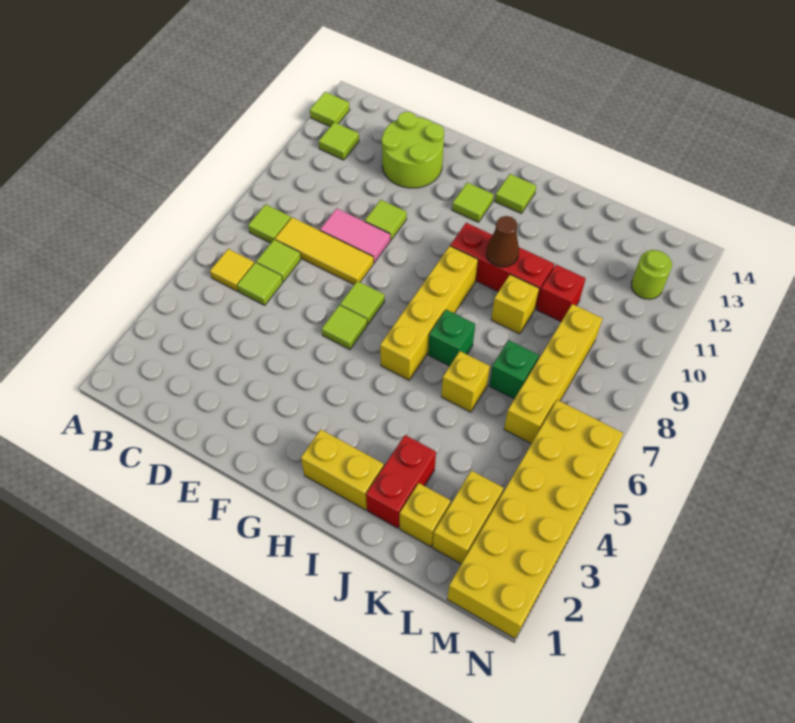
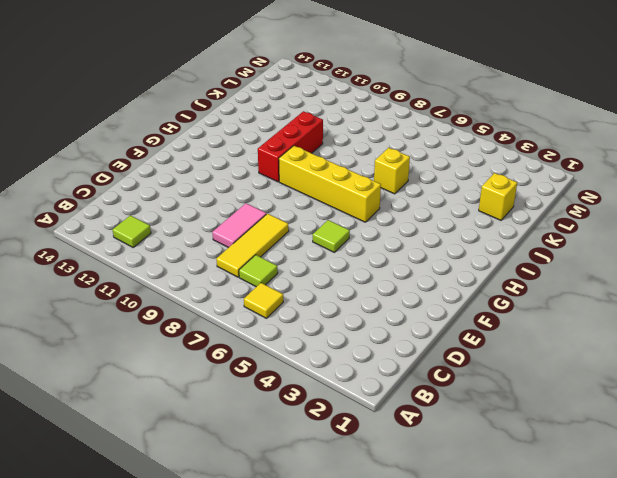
none -> lime tile A13 level 1
none -> lime tile B8 level 1
none -> lime tile C6 level 1

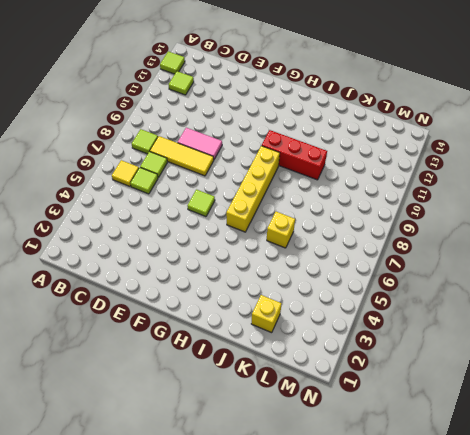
none -> lime round brick D12:E13 level 1
none -> lime tile E10 level 1
none -> lime tile F7 level 1

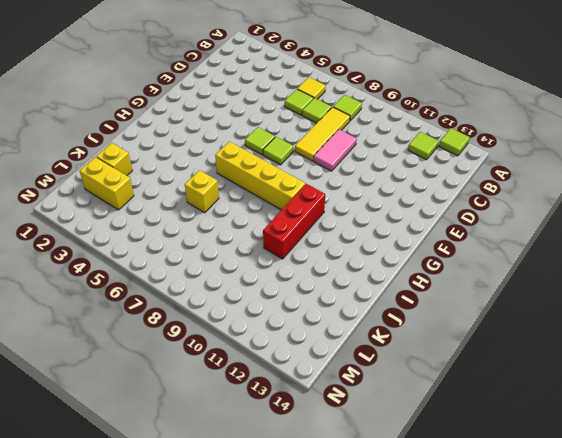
none -> lime round brick D12:E13 level 1
none -> lime tile E10 level 1
none -> lime tile G12 level 1

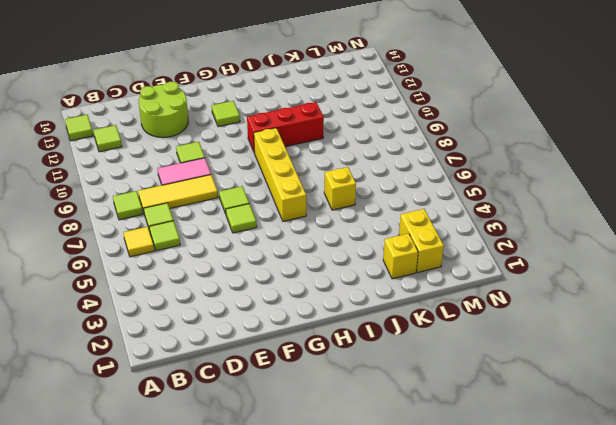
none -> yellow brick H2:I2 level 1
none -> lime tile H13 level 1
none -> green brick I7 level 1

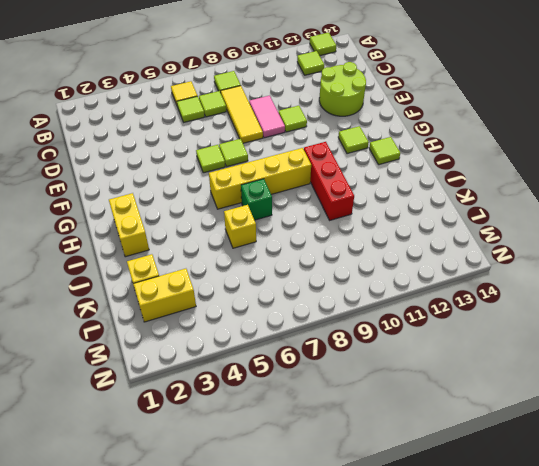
none -> red brick J2:J3 level 1
none -> yellow brick J9 level 1
none -> green brick K7 level 1

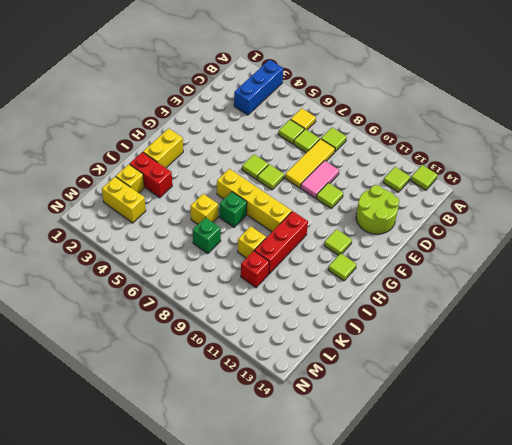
blue brick A3:C3 level 1 -> none
none -> yellow brick L6:L9 level 1
none -> yellow brick M1:N6 level 1
none -> lime round brick M12 level 1

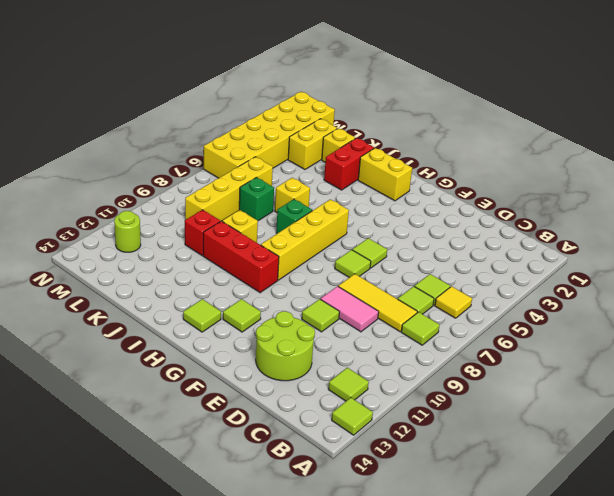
none -> brown cone I10 level 2

